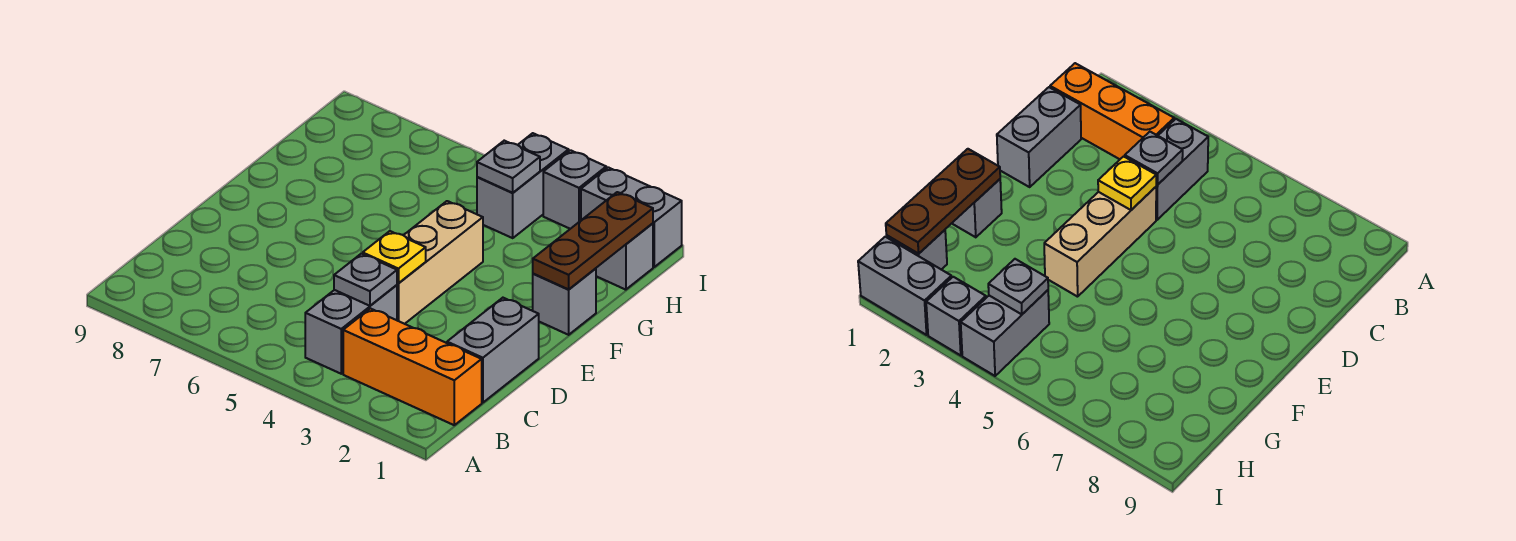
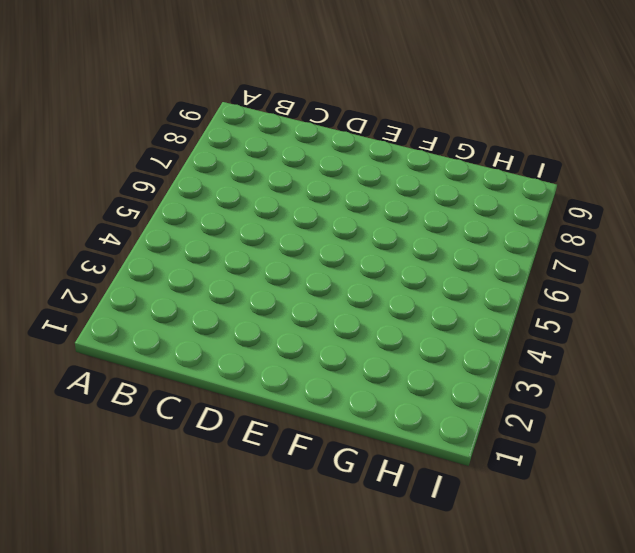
none -> orange brick B1:B3 level 1
none -> grey brick B4:C4 level 1
none -> grey brick C1:D1 level 1

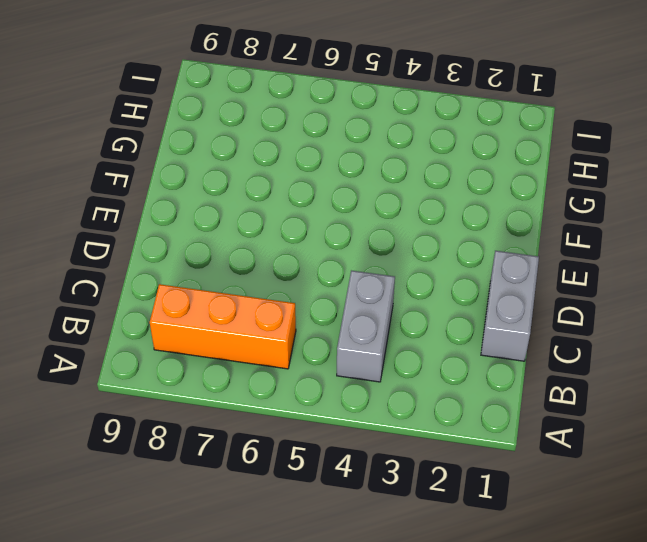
orange brick B6:B8 level 1 -> orange brick B1:B3 level 1
none -> tan brick D4:F4 level 1
none -> grey brick F1 level 1
none -> grey brick H1 level 1

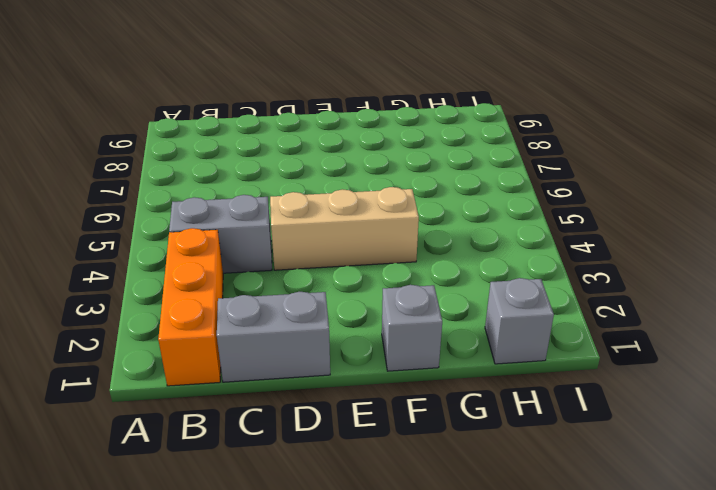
none -> grey brick H4:I4 level 1
none -> grey brick I1:I2 level 1
none -> grey brick I3 level 1

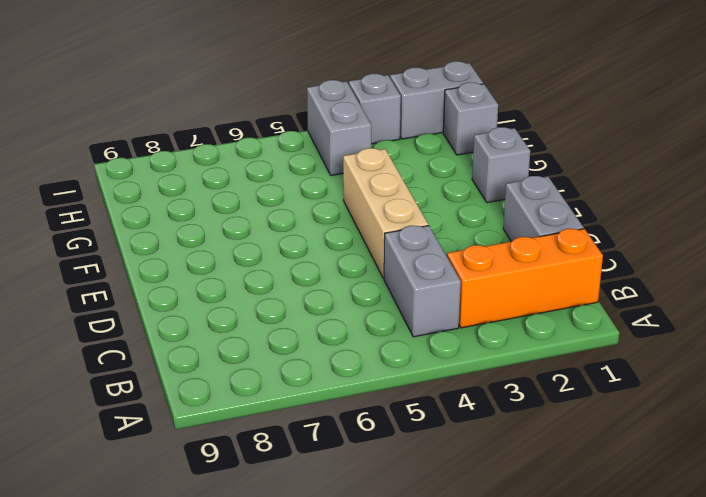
none -> grey plate C4 level 2
none -> yellow plate D4 level 2
none -> brown plate F1:H1 level 2

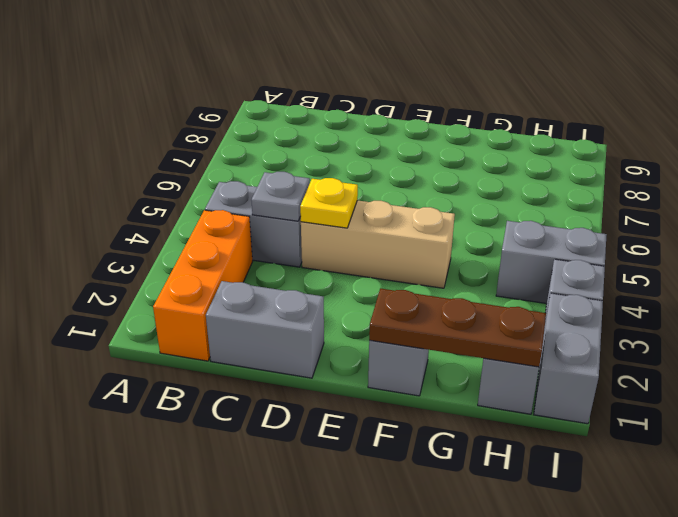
none -> grey plate H4 level 2

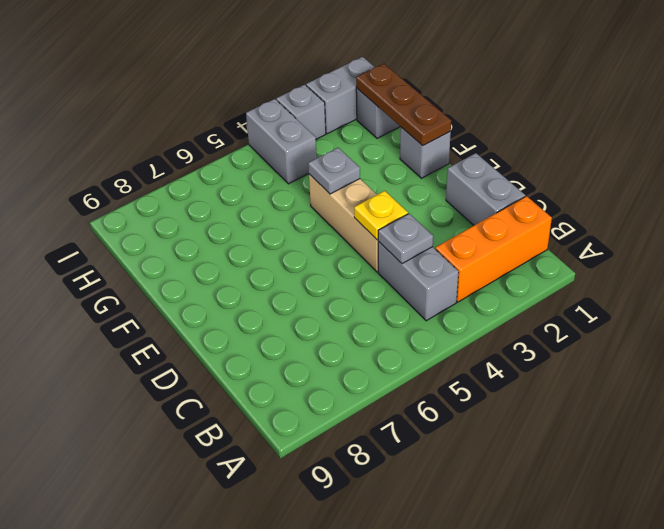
grey plate F4 level 2 -> grey plate H4 level 2

